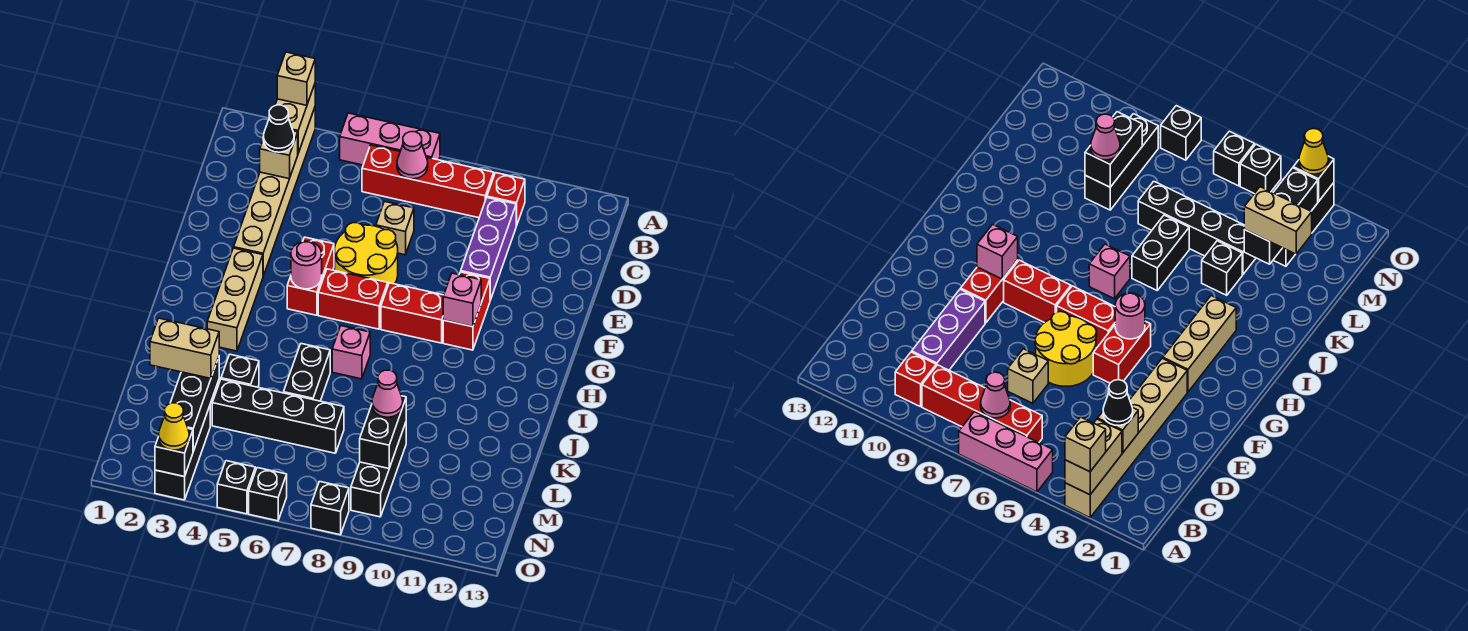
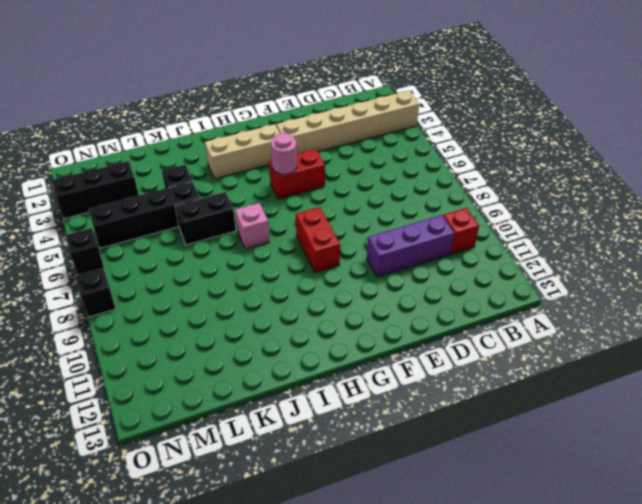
black brick K5:N5 level 1 -> black brick L4:L7 level 1
none -> pink brick A5:A7 level 1
none -> red brick B6:B9 level 1
none -> tan brick D7 level 1
none -> yellow round brick E6:F7 level 1

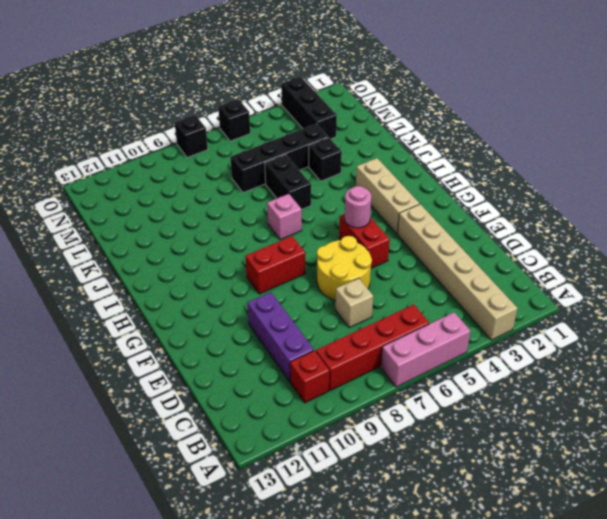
none -> red brick F10:G10 level 1
none -> red brick G6:G7 level 1
none -> black brick L9:N9 level 1
none -> black brick O5 level 1

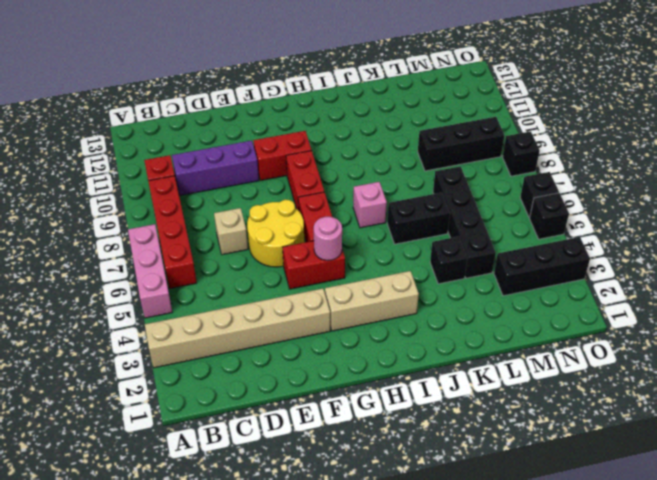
none -> tan brick A3:B3 level 2
none -> pink cone B7 level 2
none -> tan brick C3 level 2
none -> pink brick G10 level 2

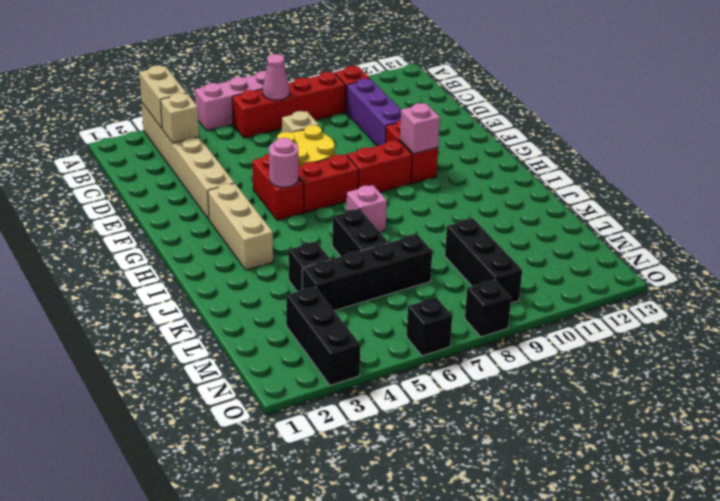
none -> black brick O5 level 1
none -> black brick L3:N3 level 2
none -> black brick L9:M9 level 2
none -> black brick O3 level 2

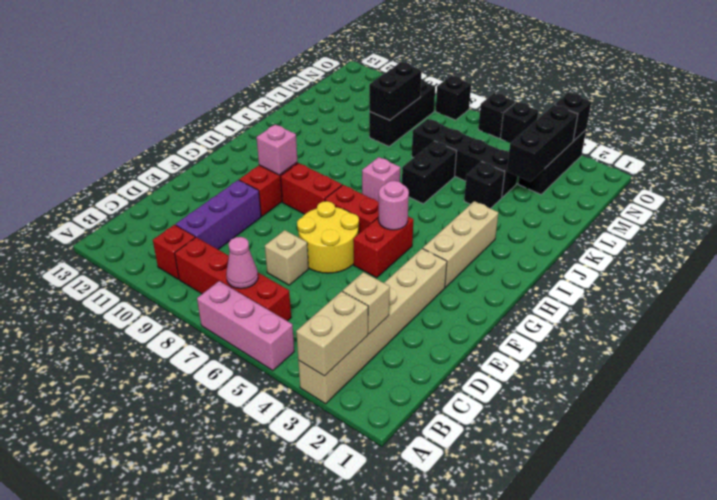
none -> tan brick A3 level 3
none -> black cone C3 level 3
none -> tan brick L2:L3 level 3
none -> pink cone L9 level 3

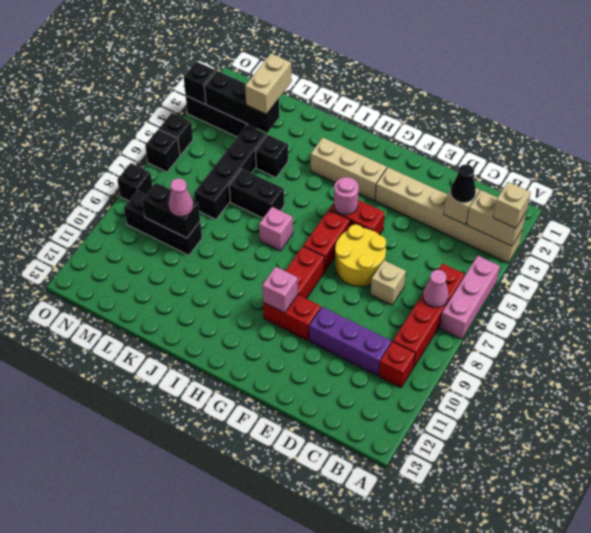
none -> yellow cone O3 level 3

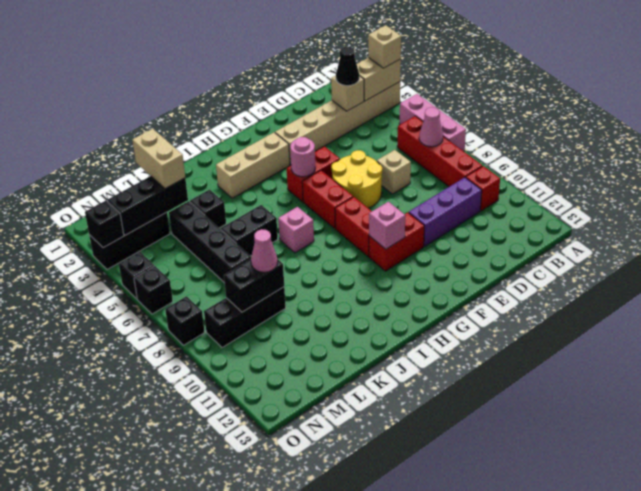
none -> yellow cone O3 level 3

